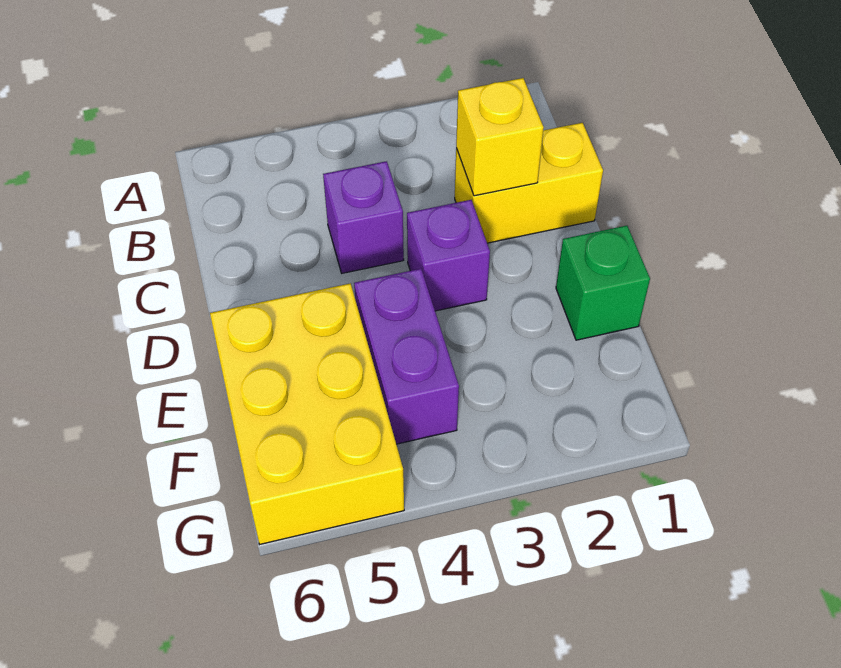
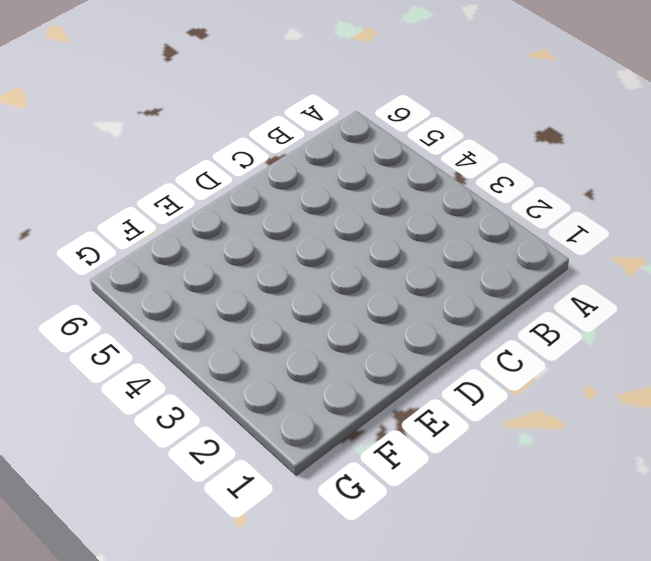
none -> yellow brick C1:C2 level 1
none -> purple brick C4 level 1

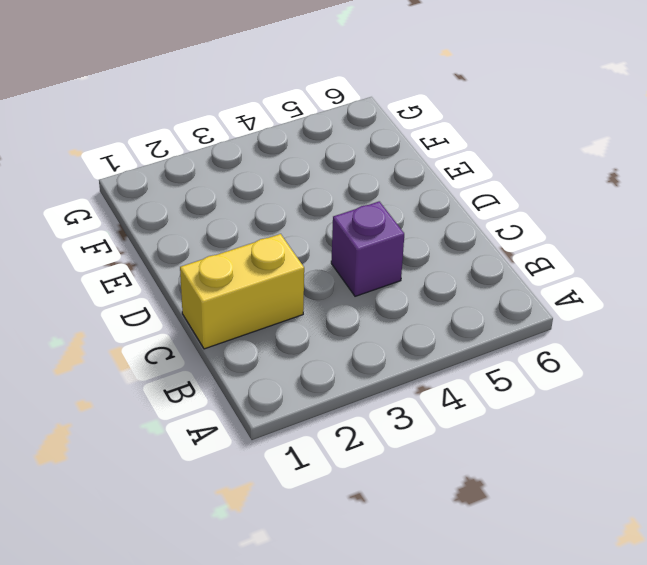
none -> purple brick D3 level 1
none -> green brick E1 level 1

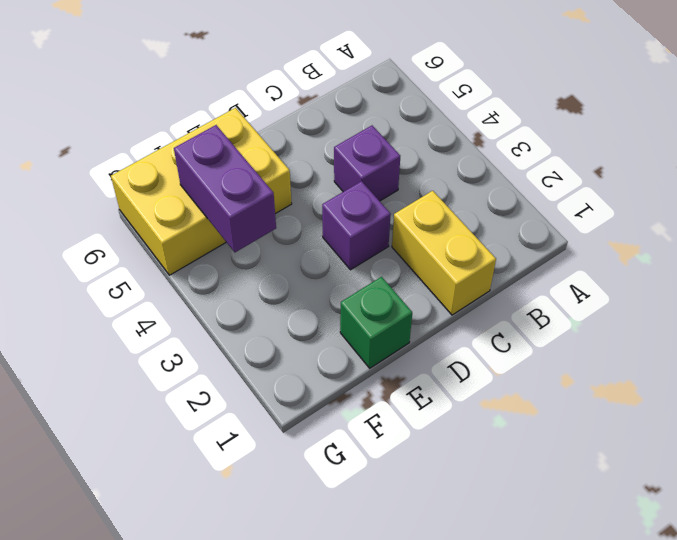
purple brick F4:F5 level 2 -> purple brick E4:F4 level 1
none -> yellow brick C2 level 2

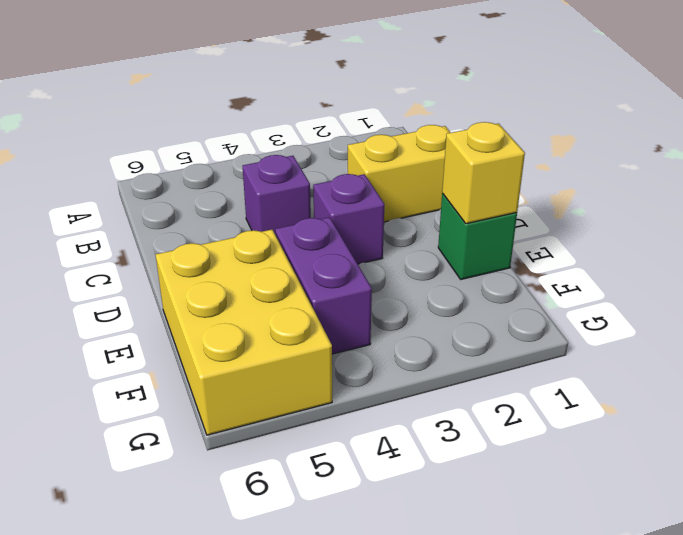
yellow brick E1 level 2 -> yellow brick C2 level 2

